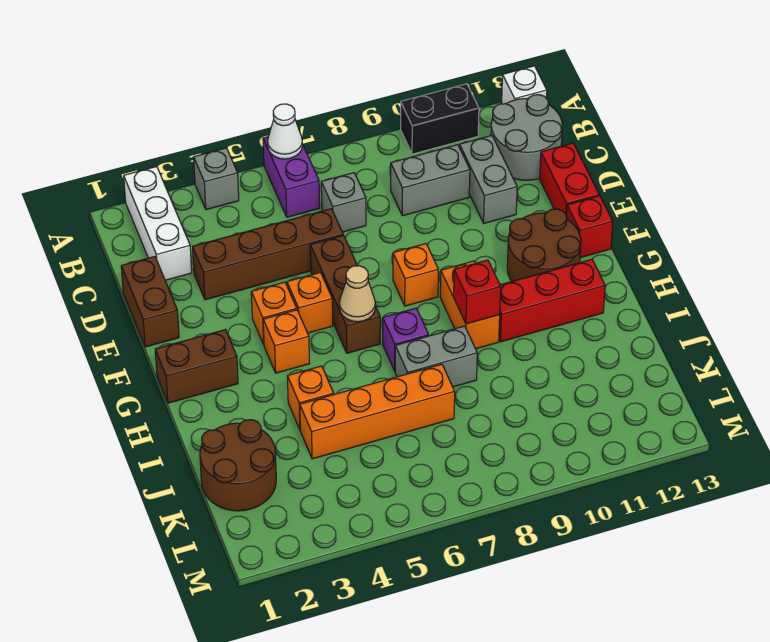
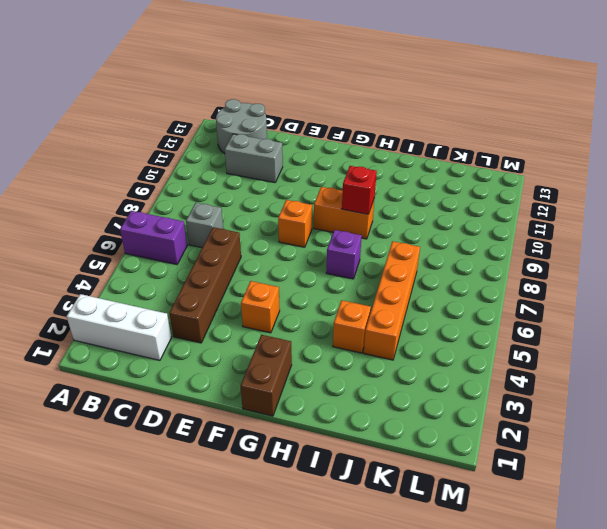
none -> grey brick A4 level 1
none -> black brick A10:A11 level 1
none -> white brick A13 level 1
none -> grey brick C9:C10 level 1

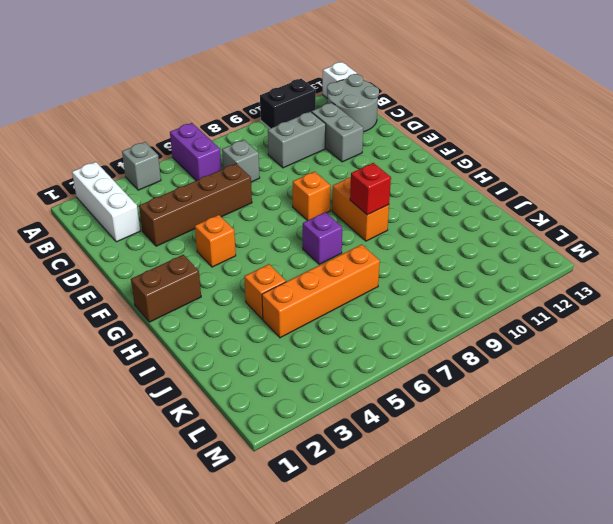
none -> brown brick D1:E1 level 1
none -> red brick D13:E13 level 1
none -> brown brick E6:G6 level 1
none -> orange brick F5 level 1

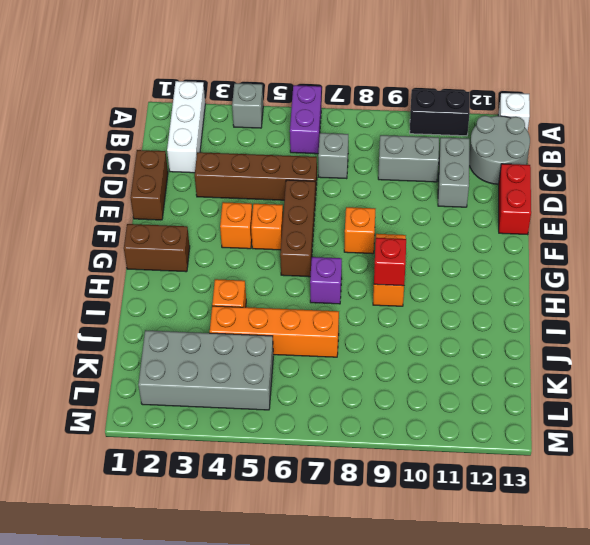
grey brick K2:L5 level 1 -> brown round brick J1:K2 level 1
none -> brown round brick F11:G12 level 1
none -> red brick F13 level 1
none -> orange brick G4 level 1
none -> red brick H10:H12 level 1

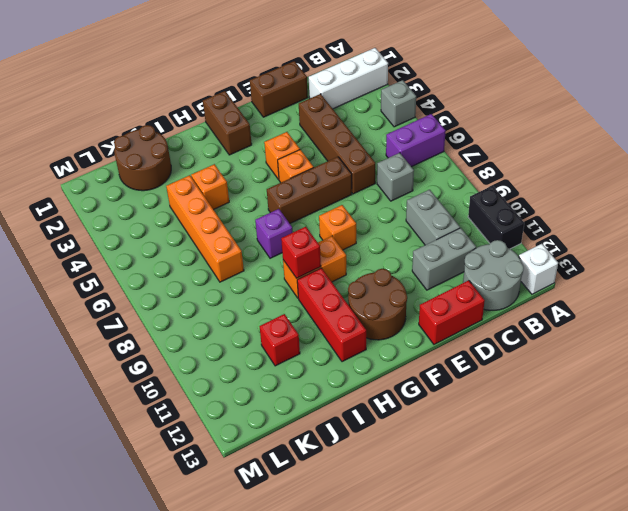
red brick J11 level 1 -> red brick F13 level 1
none -> orange brick G4 level 1
none -> grey brick I7:I8 level 1
none -> white cone A6 level 2
none -> tan cone G6 level 2

